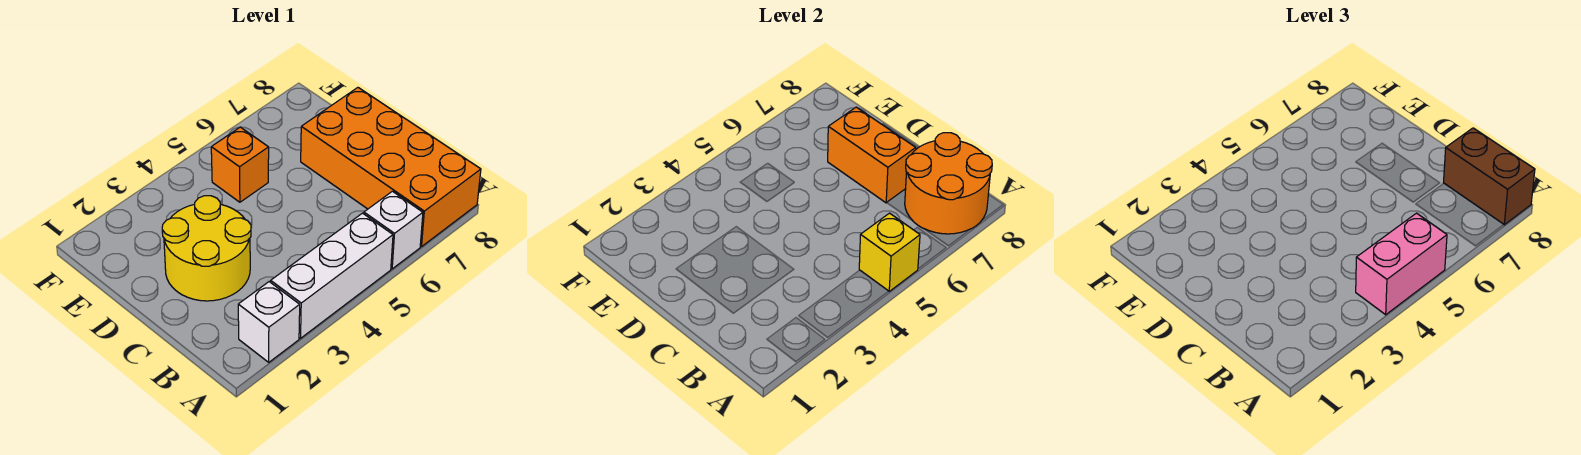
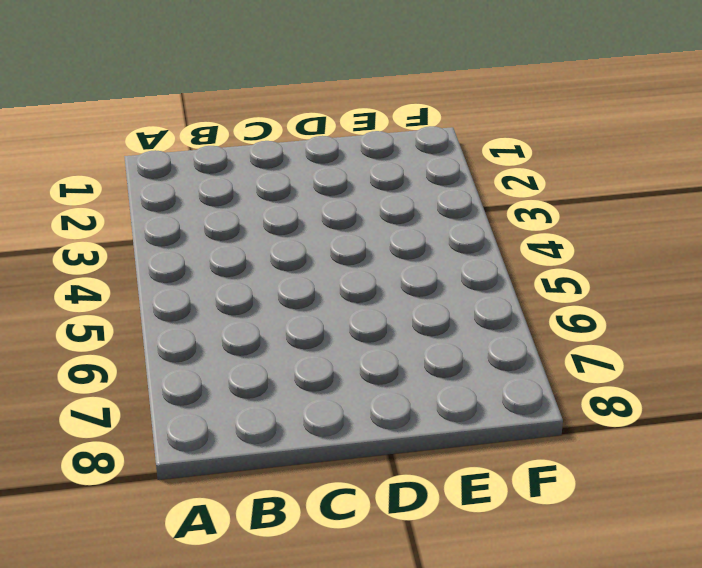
none -> white brick A2 level 1
none -> white brick A3:A5 level 1

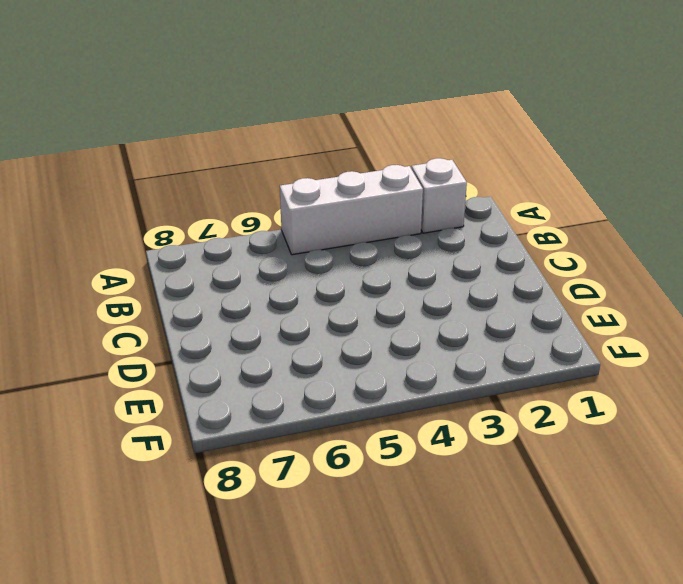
none -> white brick A6 level 1
none -> orange brick A7:D8 level 1

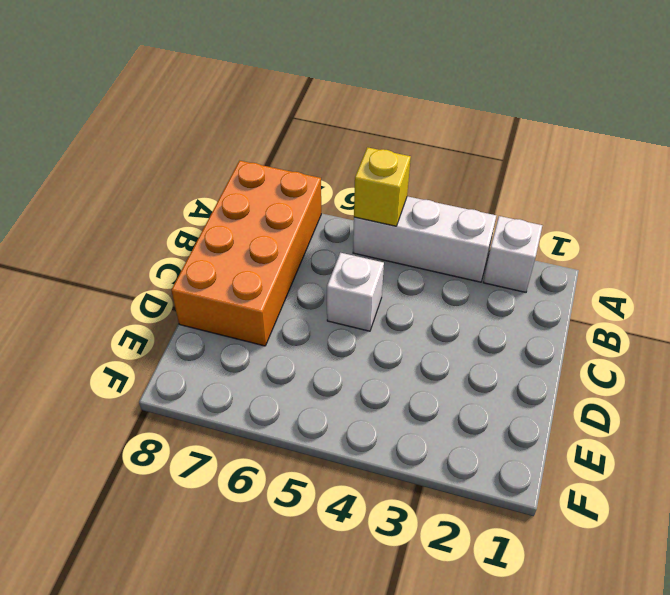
white brick C5 level 1 -> white brick A6 level 1
none -> yellow round brick C2:D3 level 1
none -> orange brick E5 level 1

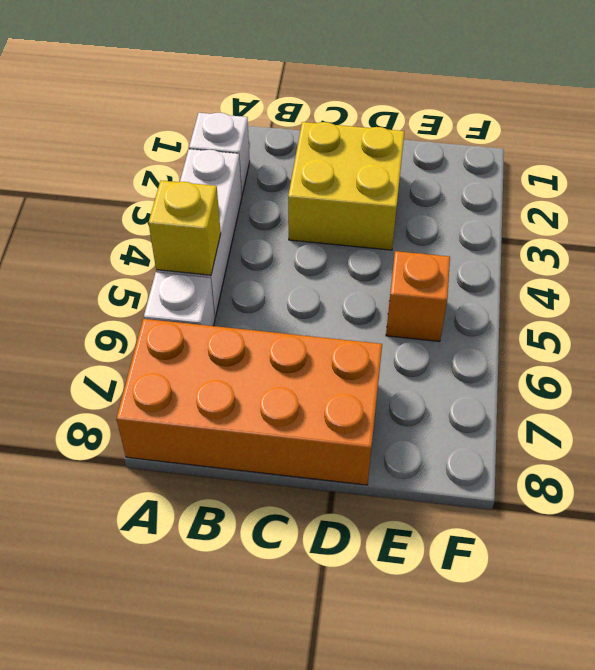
yellow brick C2:D3 level 1 -> yellow round brick C2:D3 level 1
none -> orange round brick A7:B8 level 2
none -> orange brick C7:D7 level 2

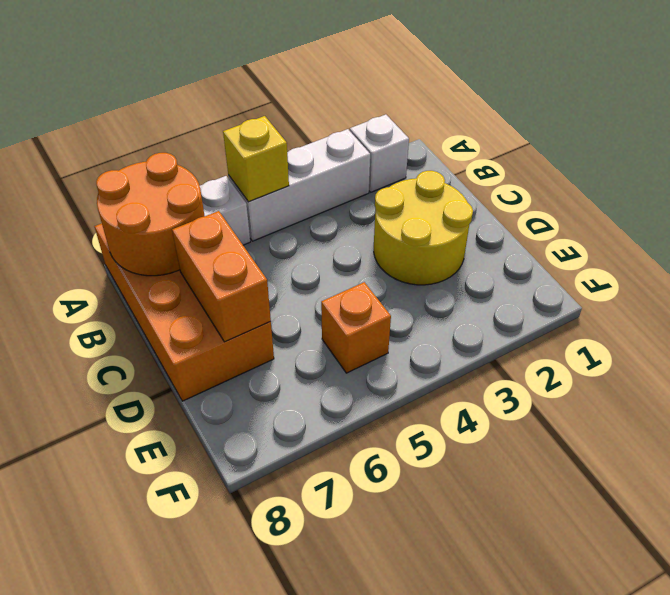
none -> pink brick A4:A5 level 3
none -> brown brick A8:B8 level 3

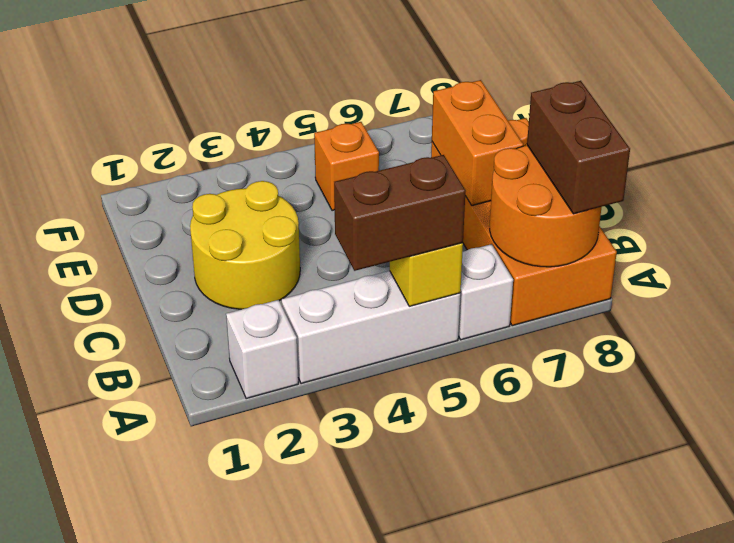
brown brick A4:A5 level 3 -> pink brick A4:A5 level 3

